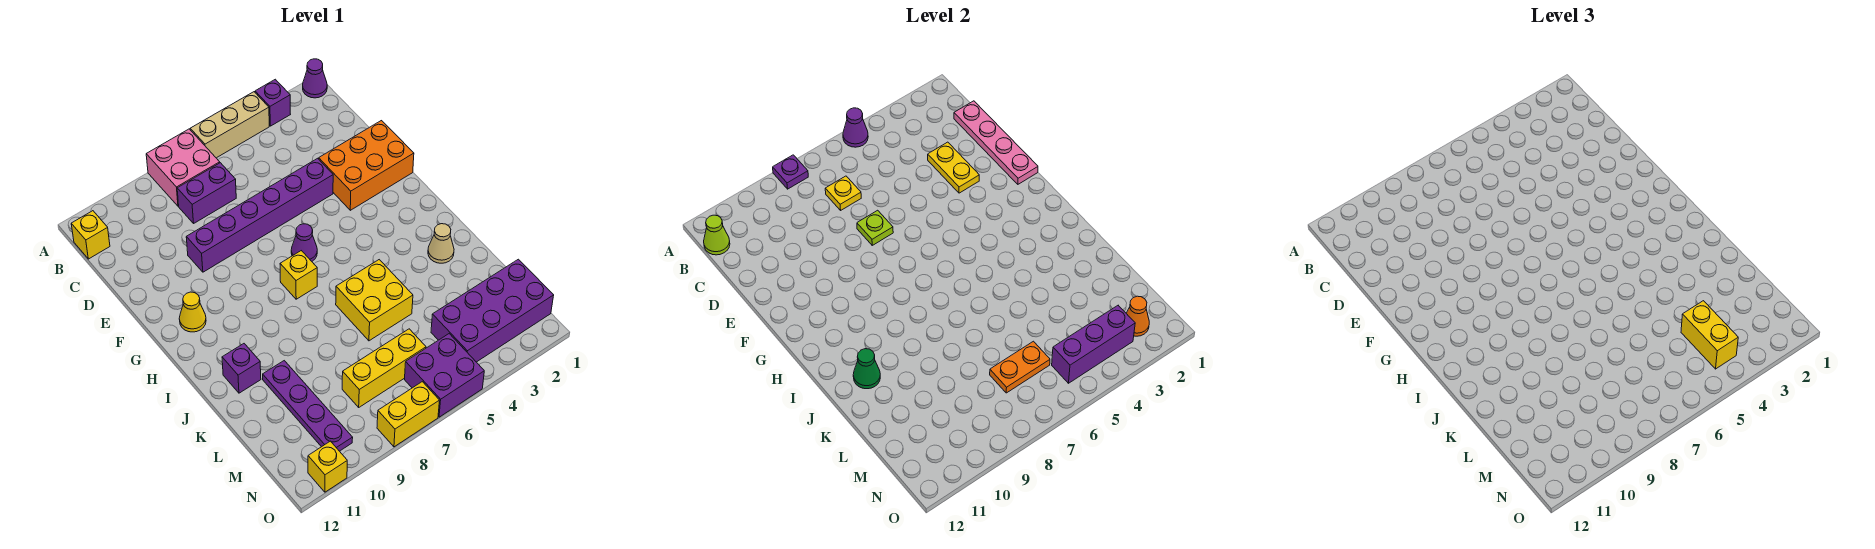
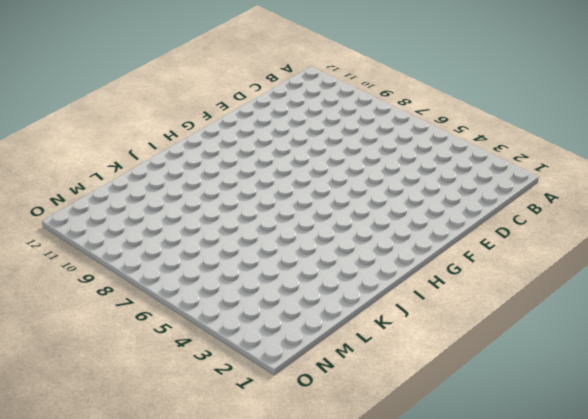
none -> purple cone A1 level 1
none -> purple brick A3 level 1
none -> tan brick A4:A6 level 1
none -> pink brick A7:B8 level 1

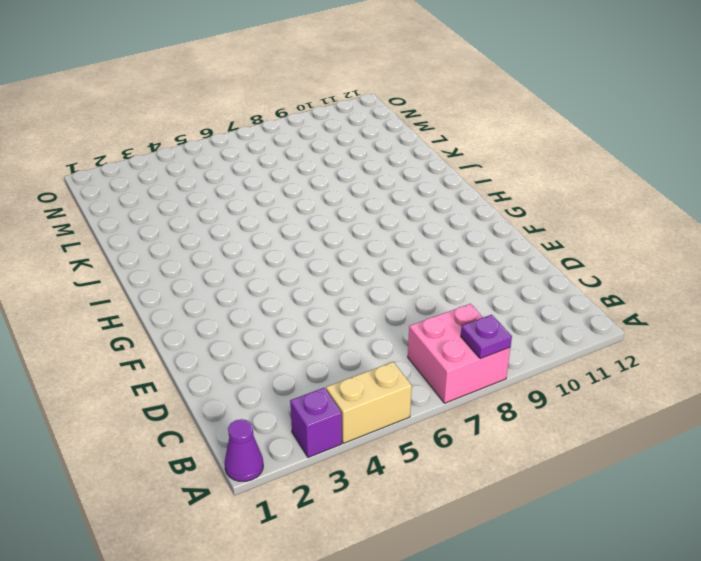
tan brick A4:A5 level 1 -> tan brick A4:A6 level 1
none -> yellow brick B12 level 1
none -> purple brick C7:C8 level 1
none -> orange brick E1:F3 level 1
none -> purple brick E4:E9 level 1

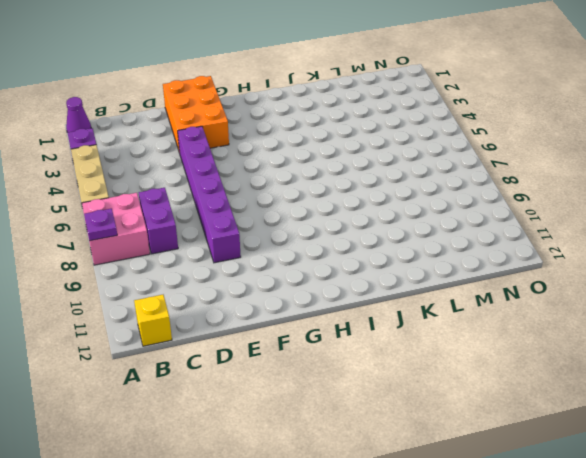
none -> purple cone G6 level 1
none -> yellow cone G11 level 1
none -> yellow brick H7 level 1
none -> tan cone J2 level 1

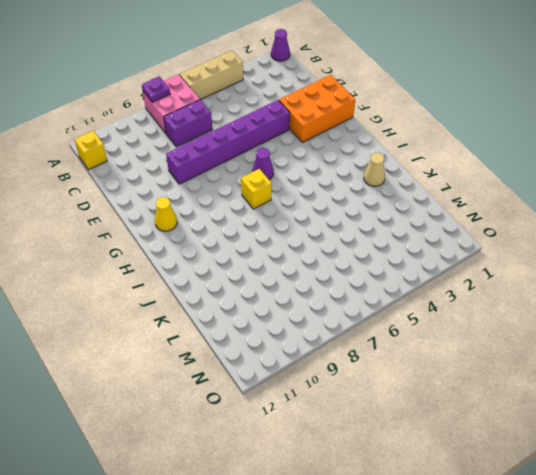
none -> purple brick A3 level 1
none -> yellow brick J5:K6 level 1
none -> purple brick J11 level 1
none -> purple plate K10:N10 level 1

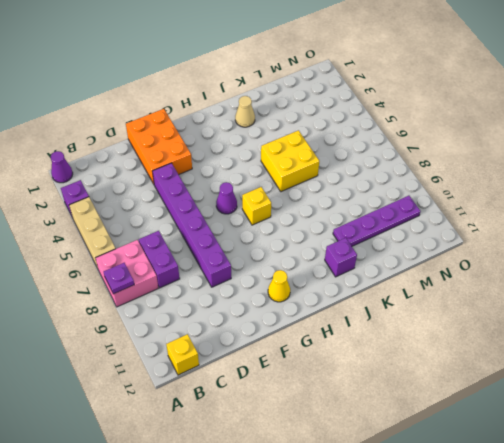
none -> purple brick M1:N4 level 1
none -> yellow brick M6:M8 level 1
none -> purple brick N5:O6 level 1
none -> yellow brick O7:O8 level 1

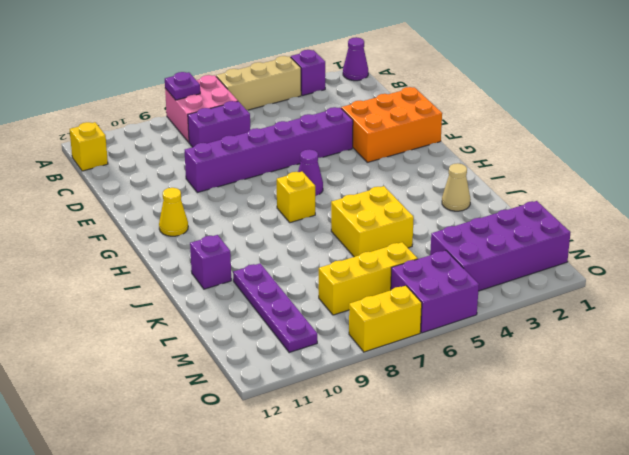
none -> yellow brick O11 level 1
none -> purple cone A5 level 2
none -> lime cone B12 level 2
none -> pink plate C1:F1 level 2

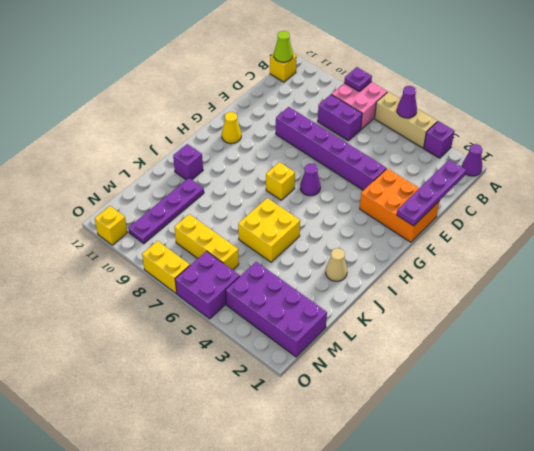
purple plate C1:F1 level 2 -> pink plate C1:F1 level 2
none -> yellow plate C7 level 2
none -> yellow plate D3:E3 level 2
none -> lime plate E7 level 2
none -> green cone J11 level 2

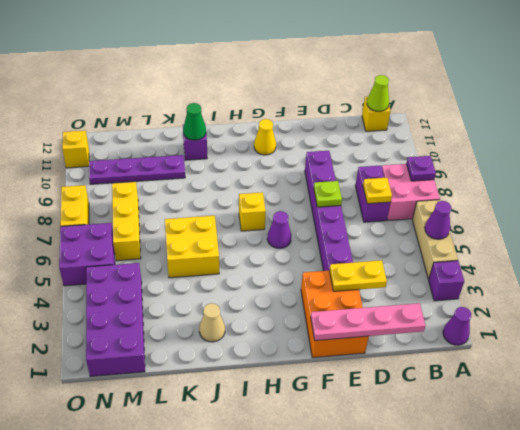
none -> orange plate M6:M7 level 2
none -> orange cone N2 level 2
none -> purple brick N3:N5 level 2
none -> yellow brick M4:N4 level 3

